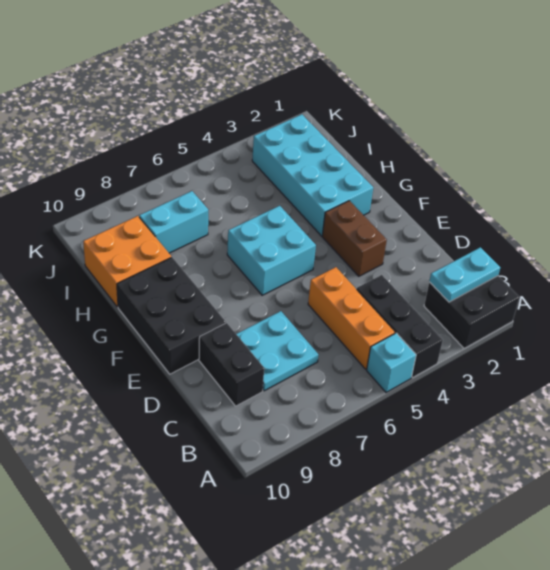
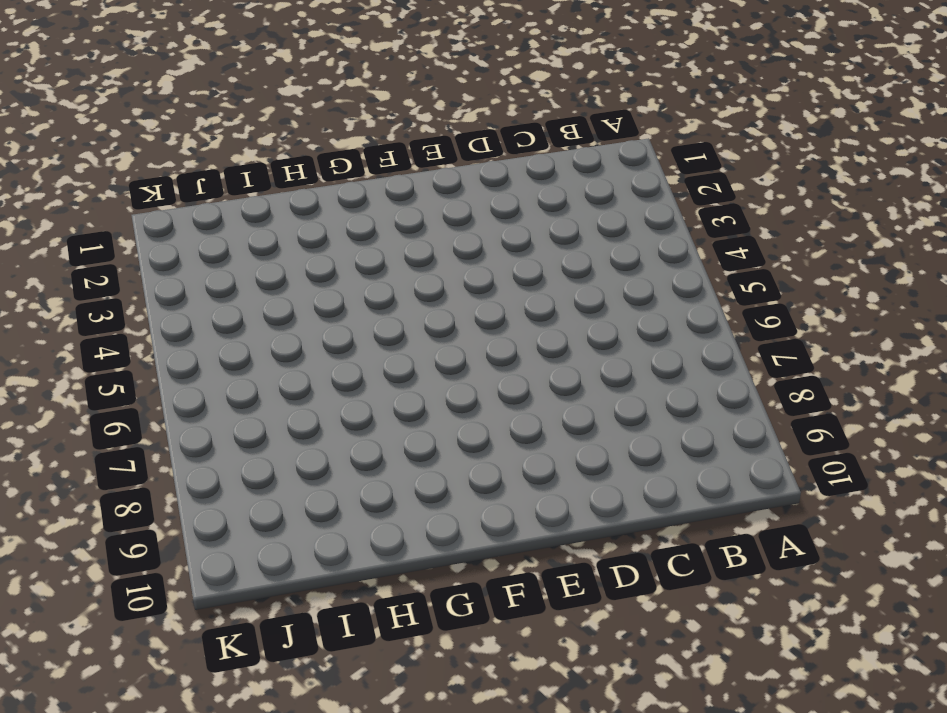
none -> black brick A1:B2 level 1
none -> black brick A4:C4 level 1
none -> cyan brick A5 level 1

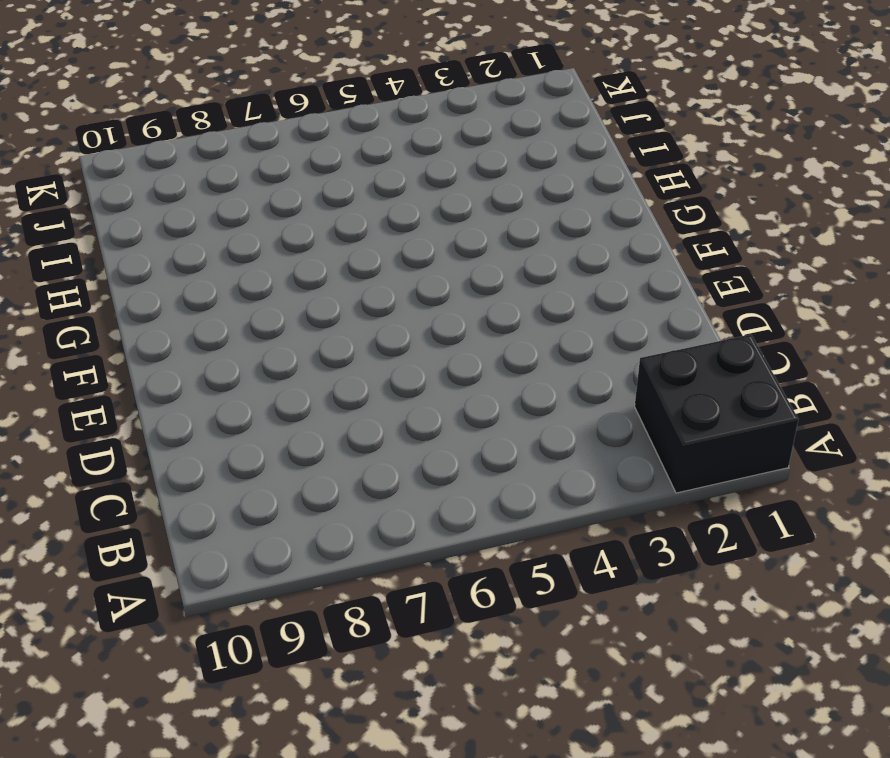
none -> black brick A4:C4 level 1
none -> cyan brick A5 level 1
none -> orange brick B5:D5 level 1

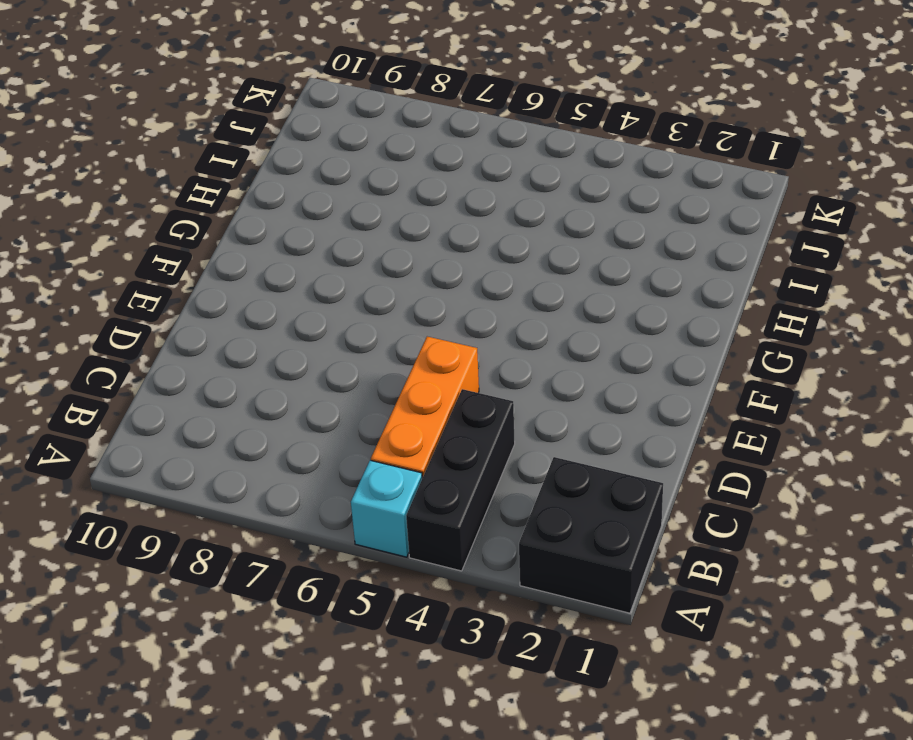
none -> cyan plate C7:D8 level 1
none -> black brick C9:D9 level 1
none -> brown brick E3:F3 level 1

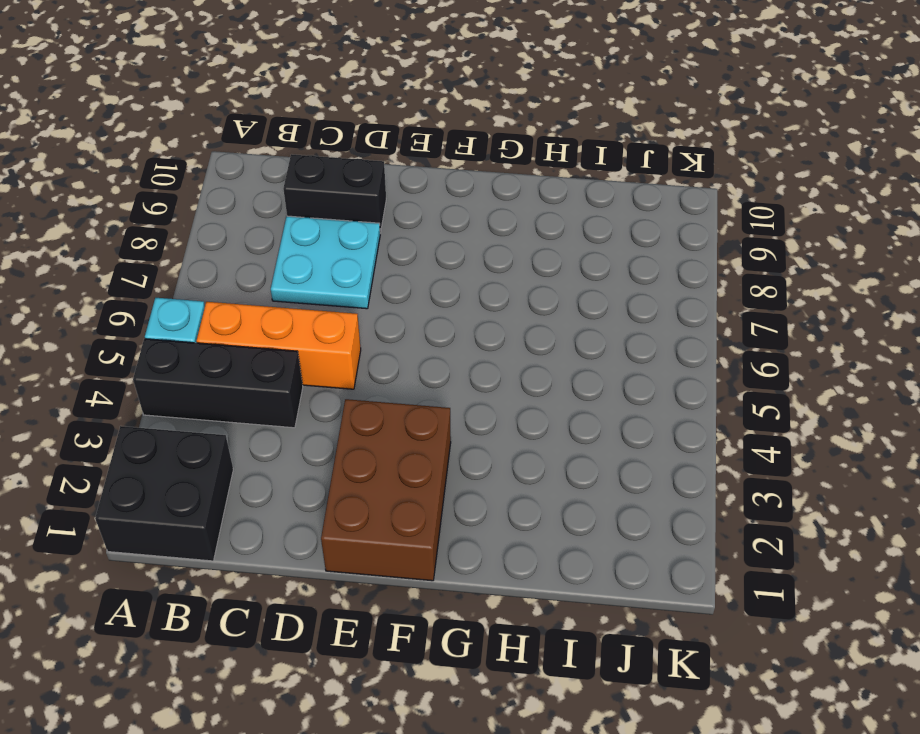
brown brick E1:F3 level 1 -> brown brick E3:F3 level 1
none -> black brick E9:G10 level 1
none -> cyan brick F5:G6 level 1
none -> cyan brick G2:J3 level 1

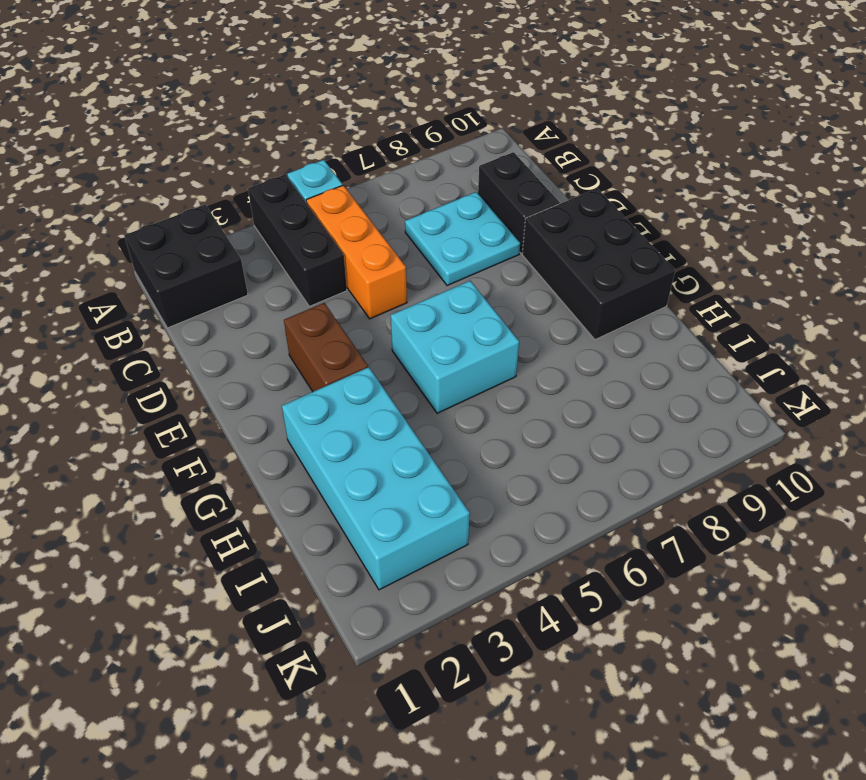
none -> orange brick H9:I10 level 1
none -> cyan brick I7:I8 level 1
none -> cyan plate B1:B2 level 2

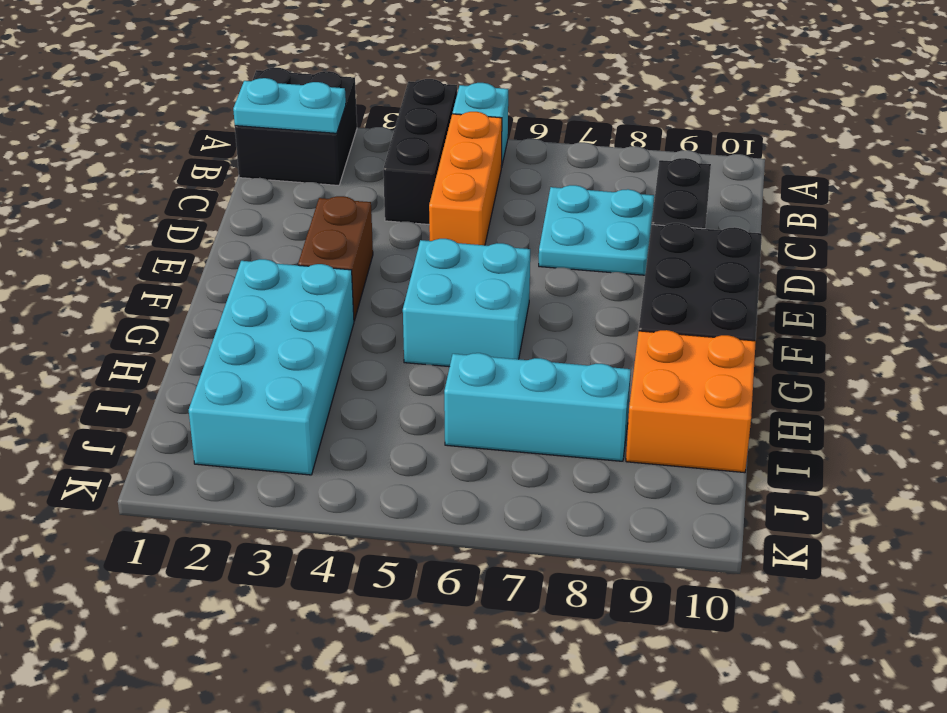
cyan brick I6:I8 level 1 -> cyan brick I7:I8 level 1

